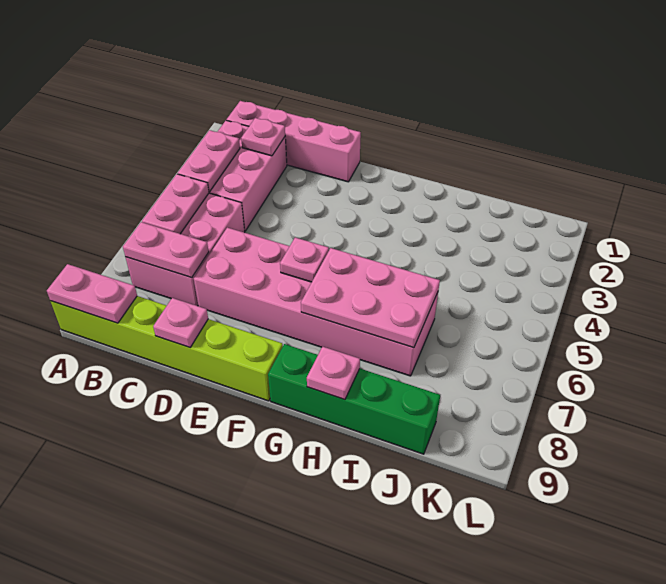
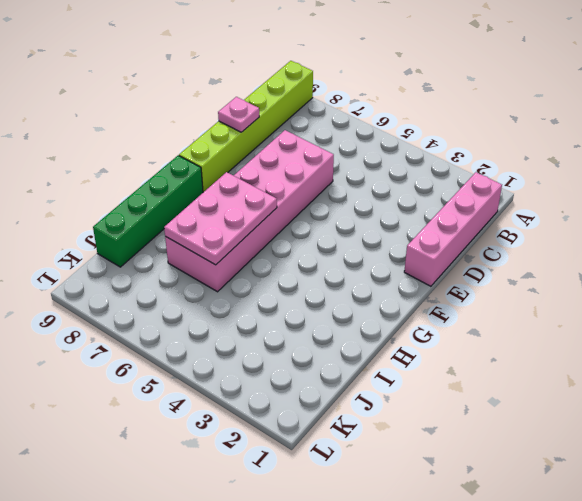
none -> pink brick B2:C4 level 1
none -> pink brick B5:C7 level 1
none -> pink plate A9:B9 level 2

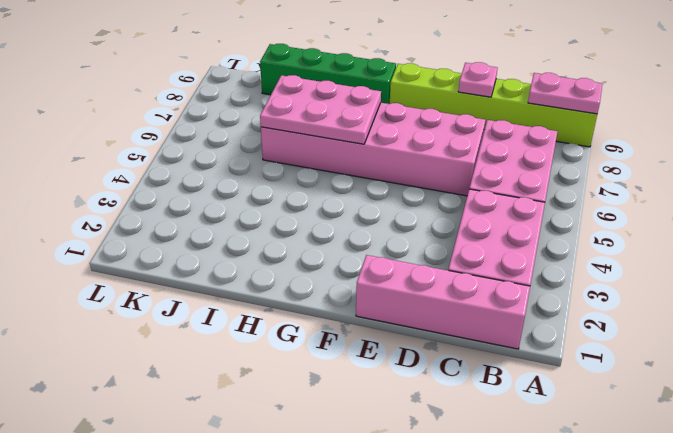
none -> pink plate B3:B4 level 2
none -> pink plate B5:B6 level 2
none -> pink plate B7:C7 level 2

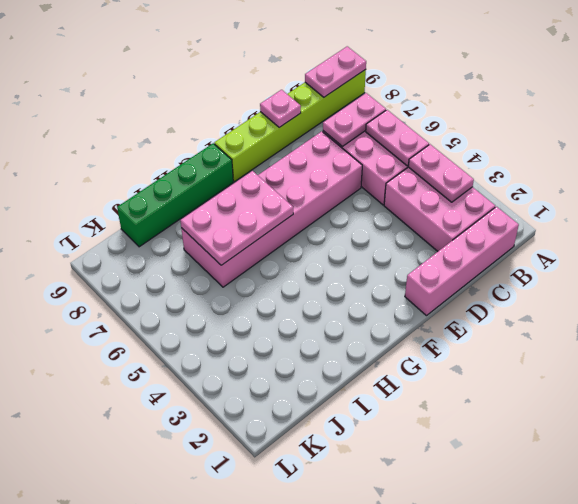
none -> pink plate C2 level 2
none -> pink plate F6 level 2
none -> pink plate H9 level 2

